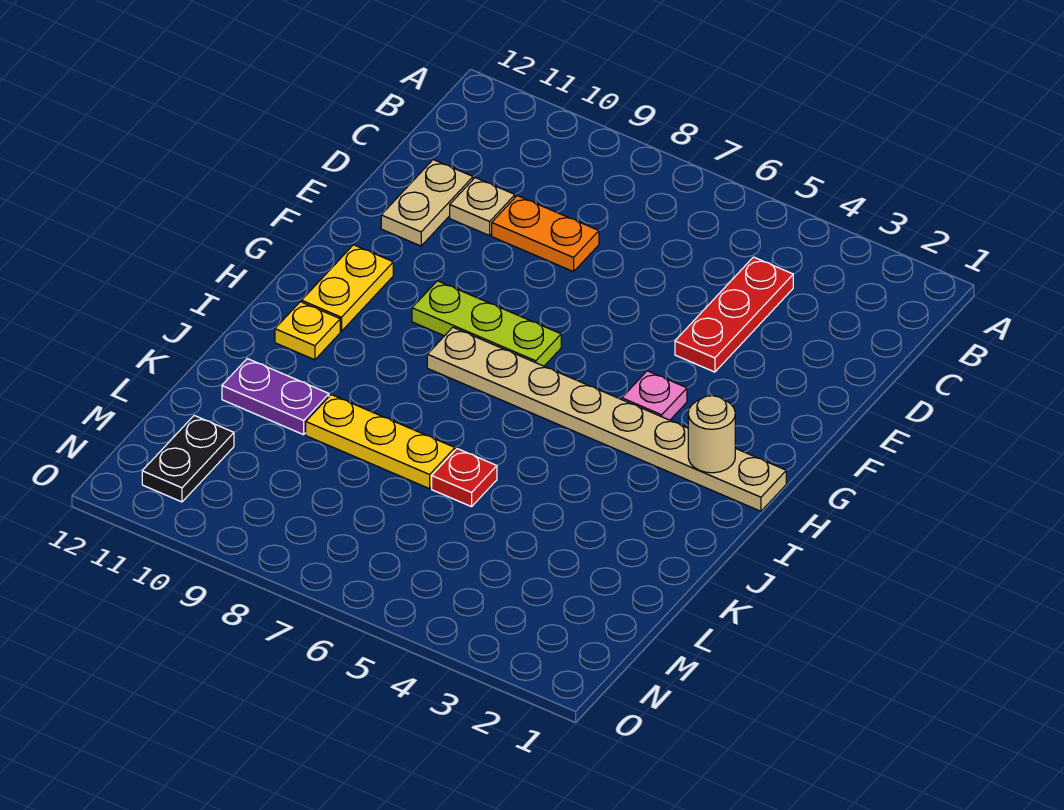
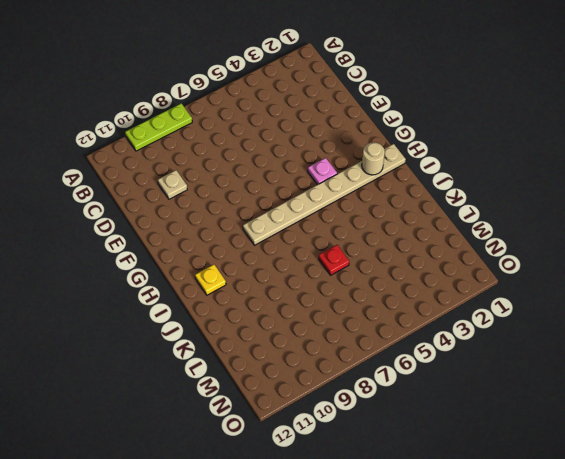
lime plate A8:A10 level 1 -> lime plate G7:G9 level 1
none -> red plate C4:E4 level 1
none -> orange plate D8:D9 level 1
none -> tan plate D11:E11 level 1

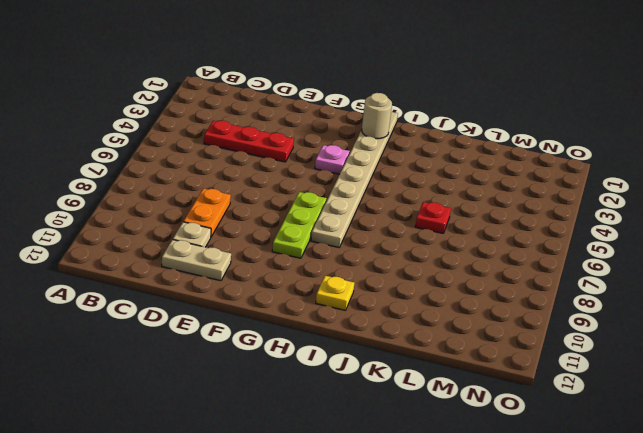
none -> yellow plate G11:H11 level 1
none -> yellow plate K7:K9 level 1
none -> purple plate K10:K11 level 1

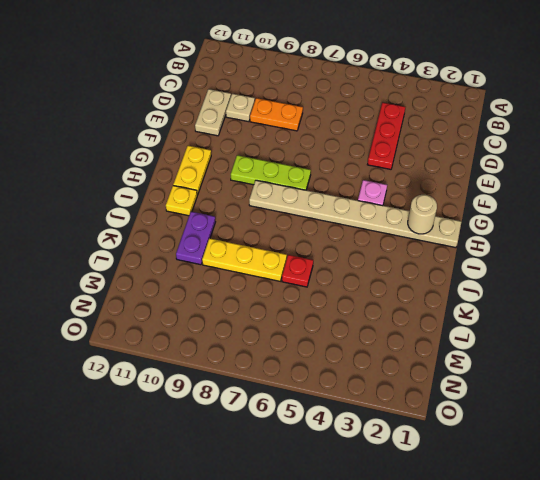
purple plate J10:K10 level 1 -> purple plate K10:K11 level 1
none -> black plate M11:N11 level 1

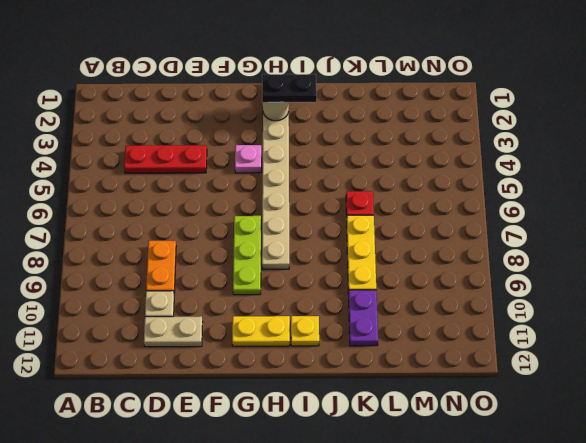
black plate H2:I2 level 3 -> black plate M11:N11 level 1

